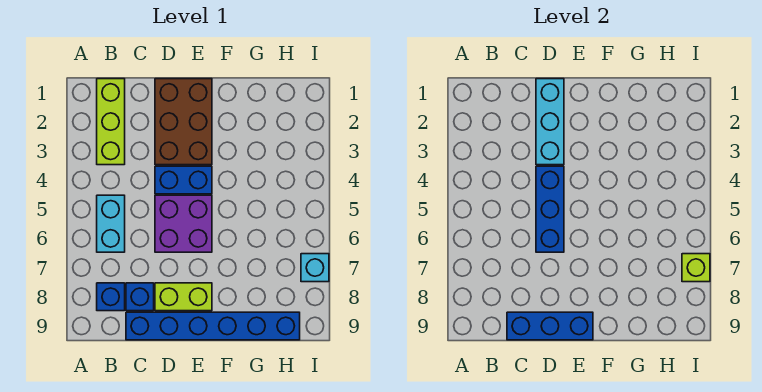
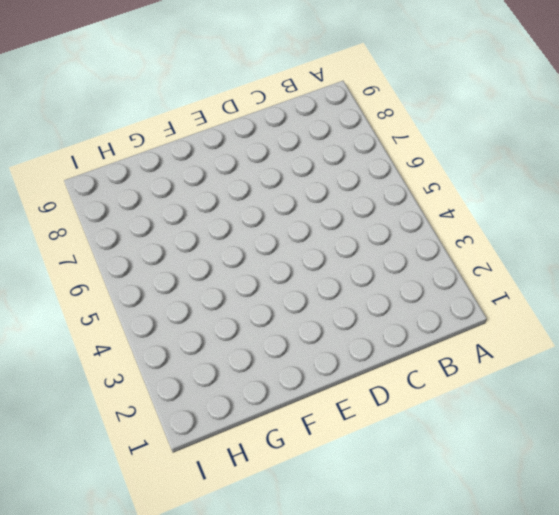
none -> lime brick B1:B3 level 1
none -> cyan brick B5:B6 level 1
none -> blue brick B8 level 1

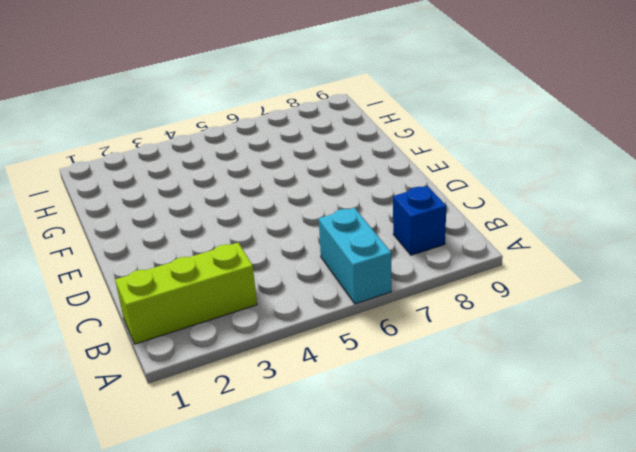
cyan brick A6:B6 level 1 -> cyan brick B5:B6 level 1
none -> blue brick C8 level 1
none -> blue brick C9:H9 level 1
none -> brown brick D1:E3 level 1

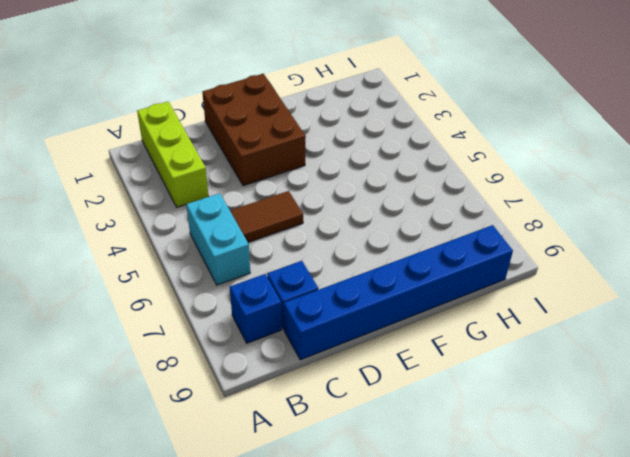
brown tile C5:D5 level 1 -> purple brick D5:E6 level 1
none -> blue brick D4:E4 level 1
none -> lime brick D8:E8 level 1
none -> cyan brick I7 level 1

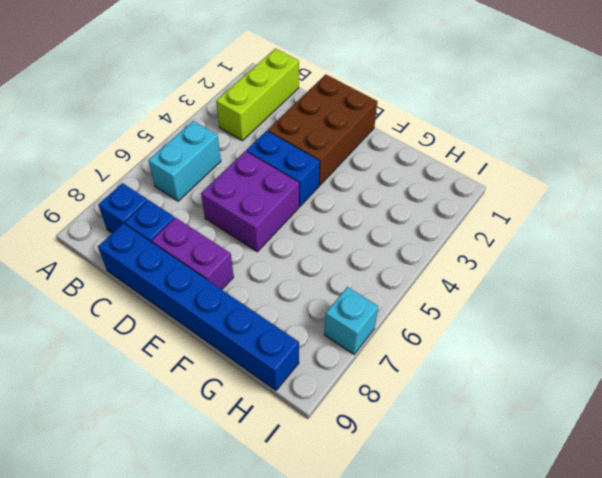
purple brick D8:E8 level 1 -> lime brick D8:E8 level 1
none -> blue brick C9:E9 level 2
none -> cyan brick D1:D3 level 2
none -> blue brick D4:D6 level 2

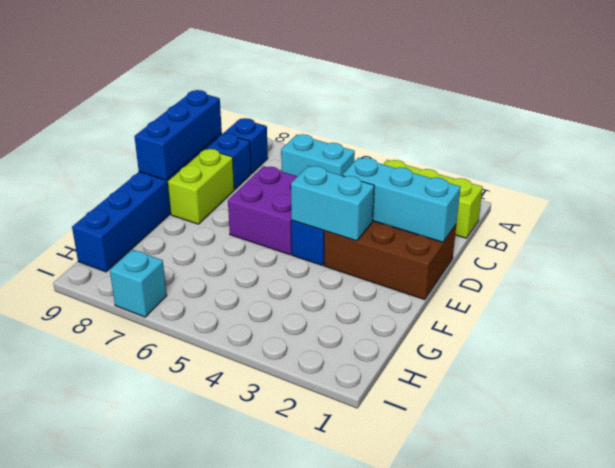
cyan brick E3:E4 level 2 -> none
none -> blue brick D4:D6 level 2
none -> lime brick I7 level 2

